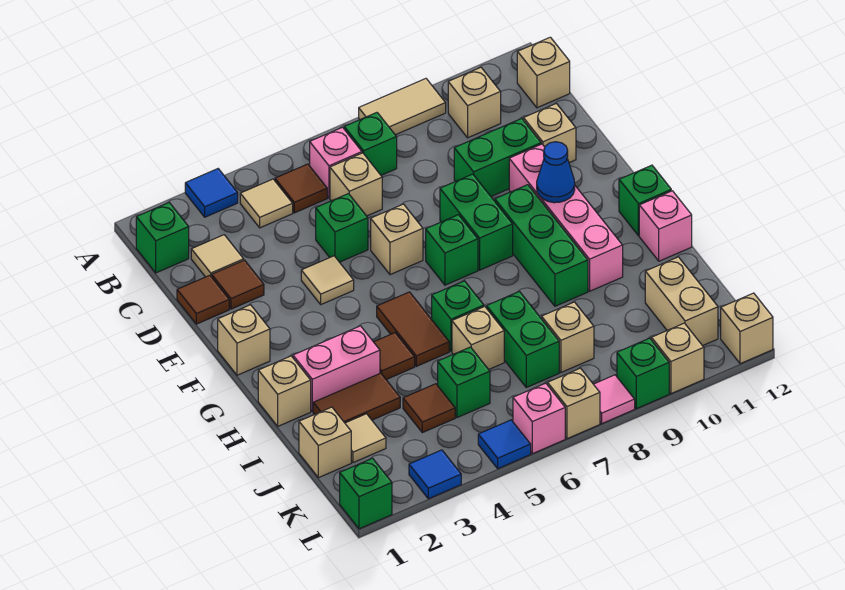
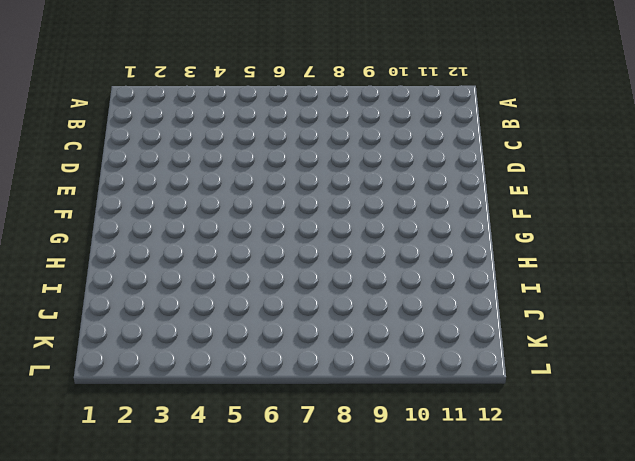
none -> blue tile A3 level 1
none -> tan tile A8:A9 level 1
none -> green brick B1 level 1
none -> tan tile B4 level 1

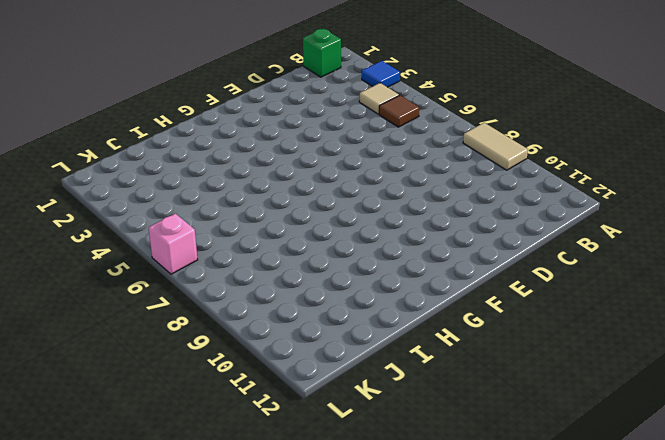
none -> pink brick B6 level 1
none -> green brick B7 level 1
none -> tan brick B10 level 1
none -> tan brick B12 level 1

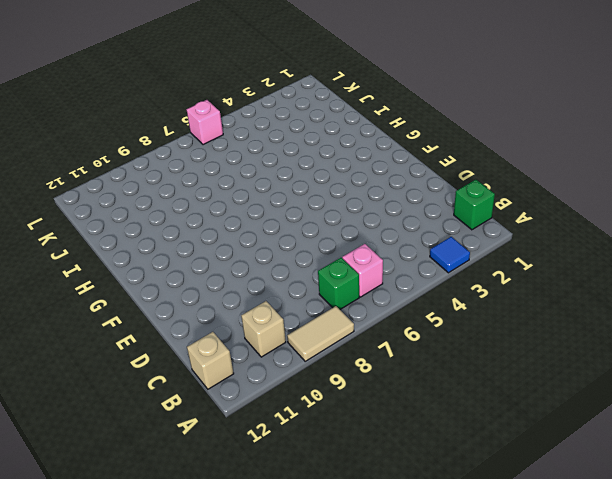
none -> tan tile B4 level 1
none -> brown tile B5 level 1
none -> tan tile C2 level 1
none -> tan brick C6 level 1

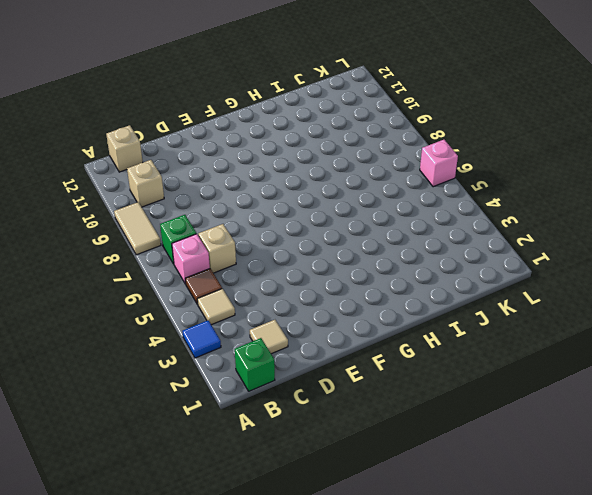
none -> brown tile D1 level 1
none -> brown tile D2 level 1
none -> green brick D5 level 1
none -> green brick D9:D10 level 1

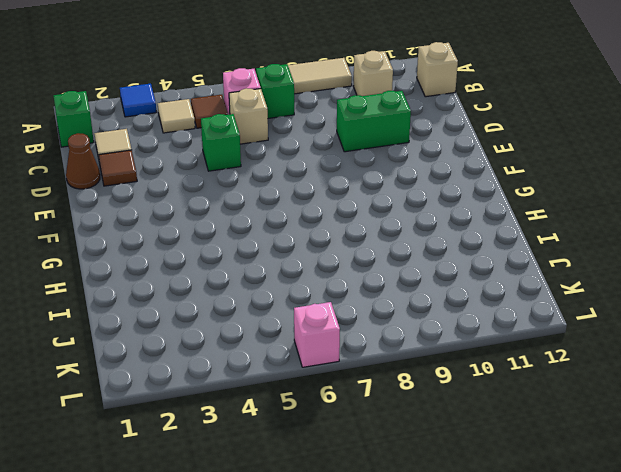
brown cone D1 level 1 -> brown tile D1 level 1
none -> tan brick D11 level 1
none -> tan tile E4 level 1
none -> tan brick E6 level 1
none -> green brick E8:F8 level 1

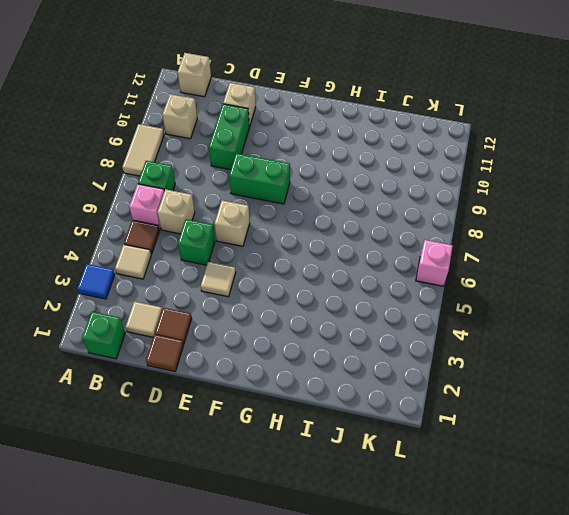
none -> pink brick E10:H10 level 1
none -> tan brick F1 level 1
none -> green brick F7 level 1
none -> green brick F9:H9 level 1

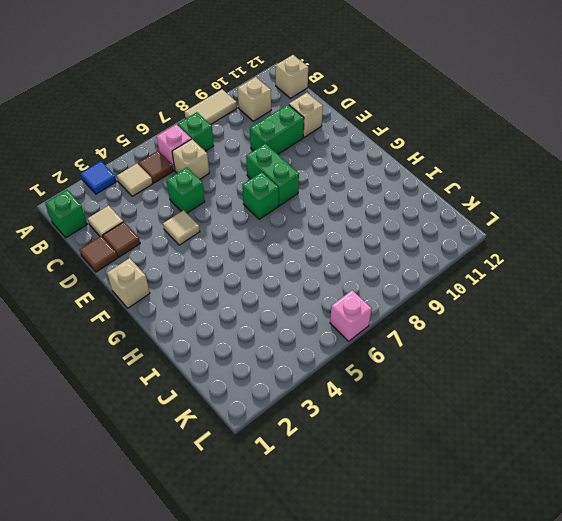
none -> tan brick E6 level 1
none -> pink brick E10:H10 level 1
none -> green brick F9:H9 level 1
none -> brown tile G5:H5 level 1

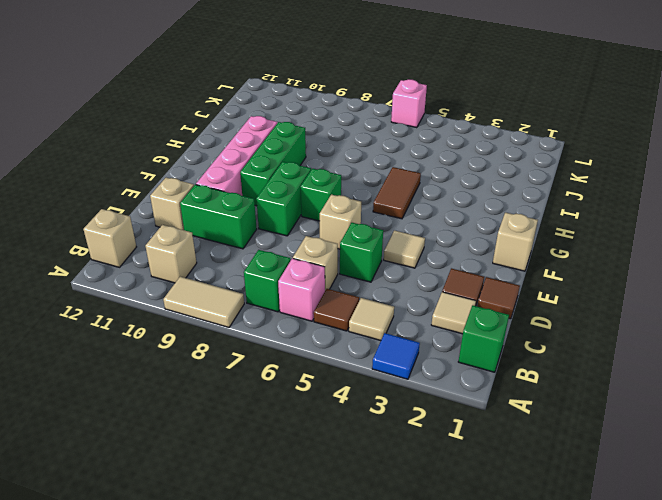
none -> green brick G12 level 1
none -> tan brick H1 level 1
none -> pink brick H2:H3 level 1
none -> brown tile H4 level 1

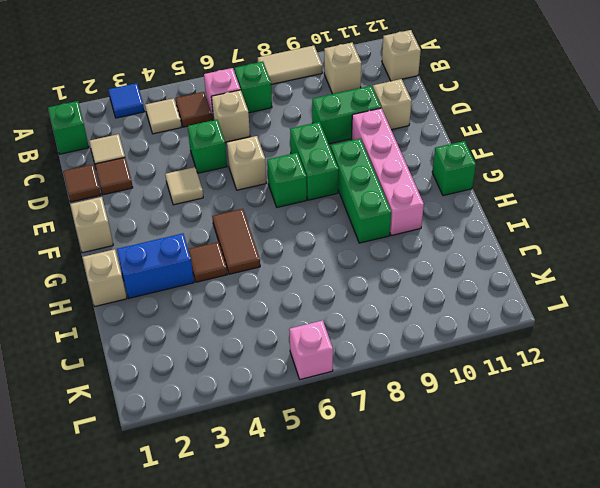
blue brick H2:H3 level 1 -> pink brick H2:H3 level 1
none -> green brick H6 level 1
none -> pink brick H12 level 1
none -> brown tile I2:I3 level 1
none -> tan brick I6 level 1

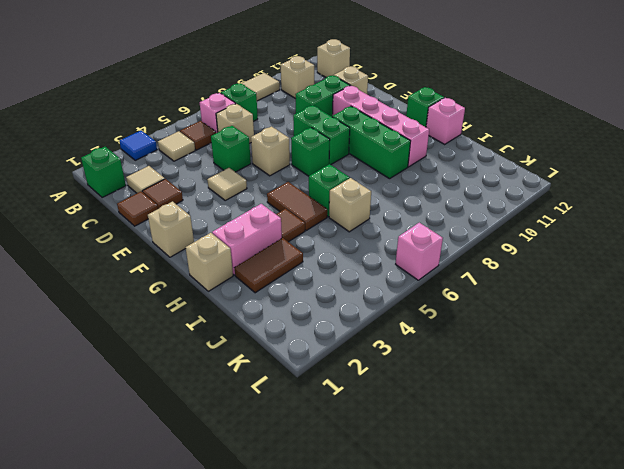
none -> green brick I7:J7 level 1
none -> tan brick J1 level 1
none -> tan tile J2 level 1
none -> brown tile J4 level 1

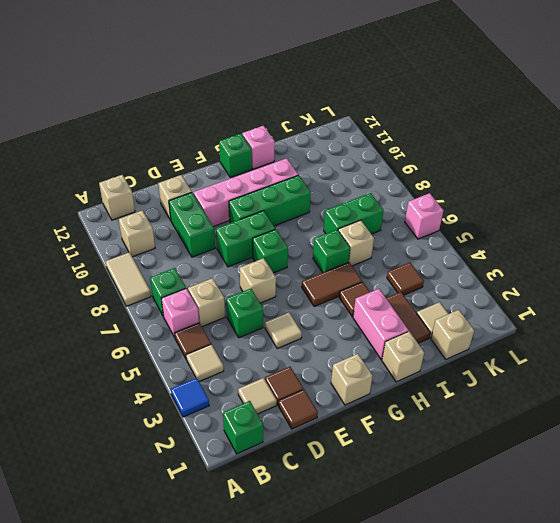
none -> green brick J5 level 1
none -> tan brick J8 level 1
none -> tan brick J11:K11 level 1
none -> green brick L1 level 1

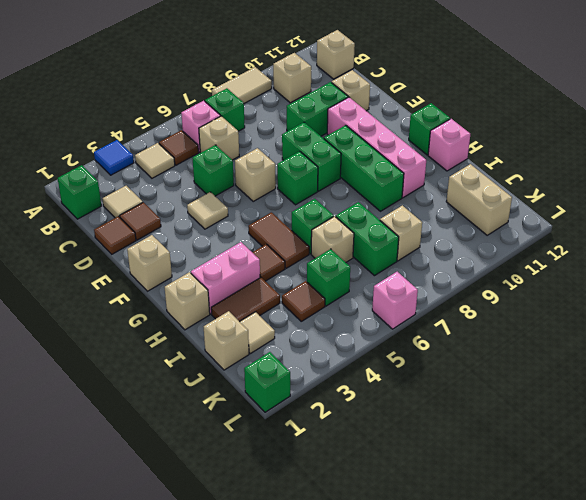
none -> blue tile L3 level 1
none -> blue tile L5 level 1
none -> tan brick L7 level 1
none -> pink tile L8 level 1

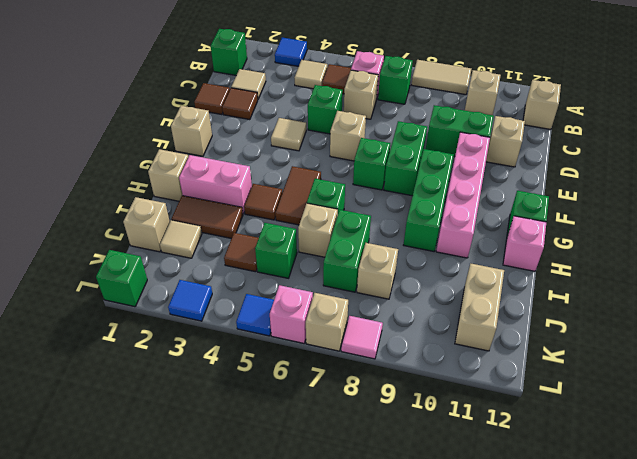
none -> green brick L9 level 1
none -> tan brick L10 level 1
none -> tan brick L12 level 1
none -> blue cone F10 level 2

